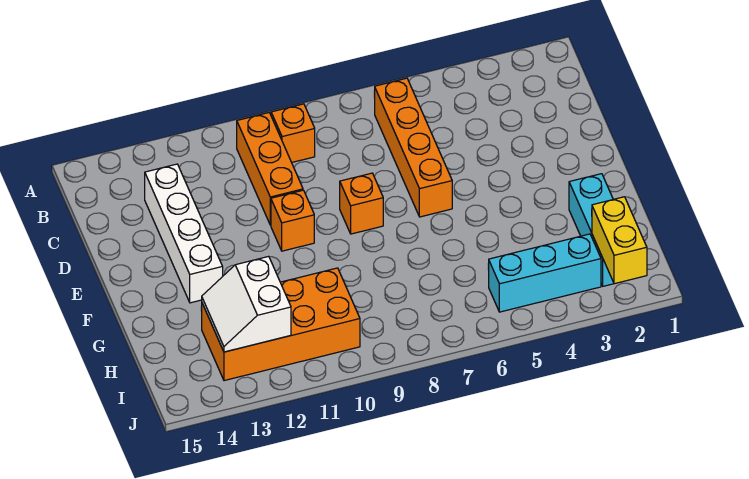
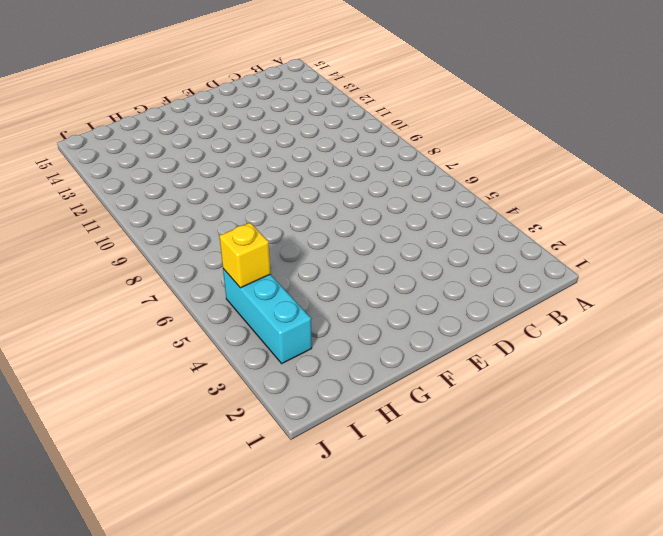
yellow brick I5 level 2 -> none
none -> orange brick B6:E6 level 1
none -> orange brick B9 level 1

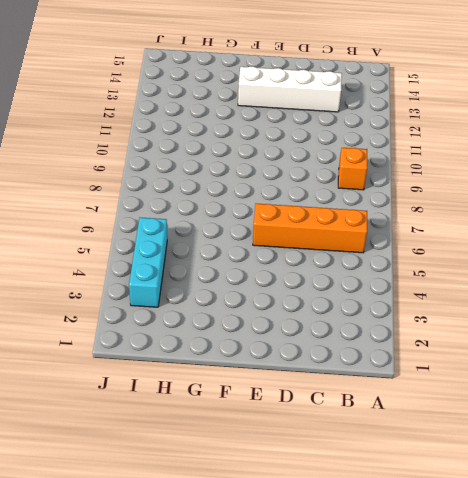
none -> orange brick B10:D10 level 1
none -> orange brick E8 level 1

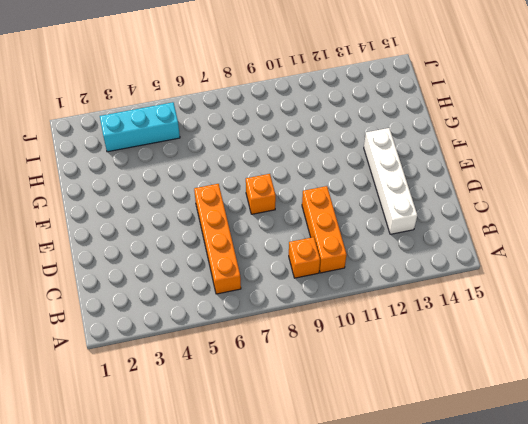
none -> orange brick E10 level 1
none -> cyan brick G2:I2 level 1

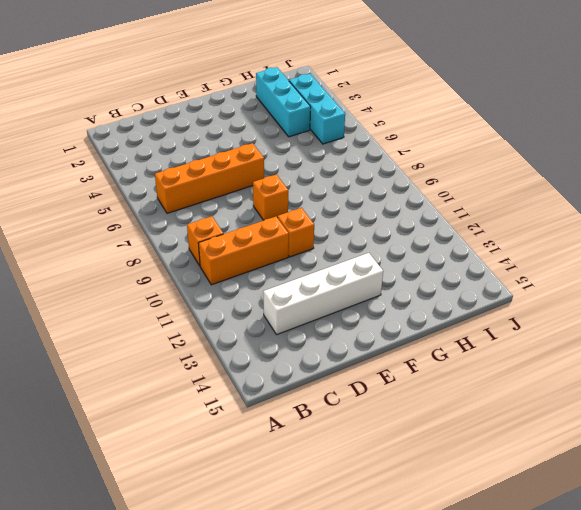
cyan brick H2:H4 level 1 -> cyan brick G2:I2 level 1
none -> orange brick H10:I13 level 1
none -> white slope H12:I13 level 2 top 12

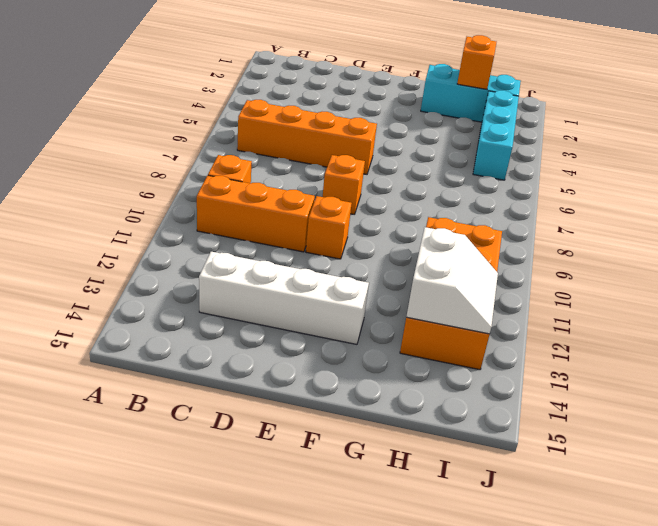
orange brick H2 level 2 -> none
white slope H12:I13 level 2 top H -> white slope H12:I13 level 2 top 12
none -> yellow brick I2:J2 level 2

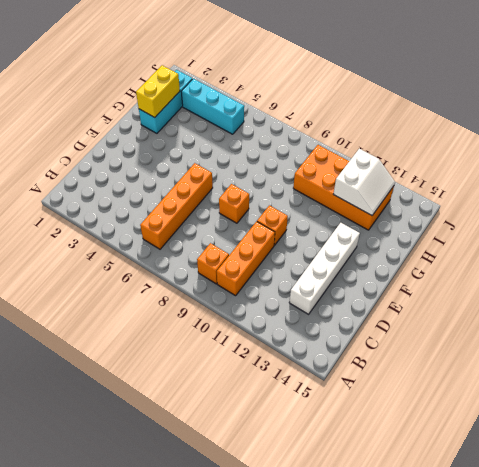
yellow brick G2:H2 level 2 -> yellow brick I2:J2 level 2

